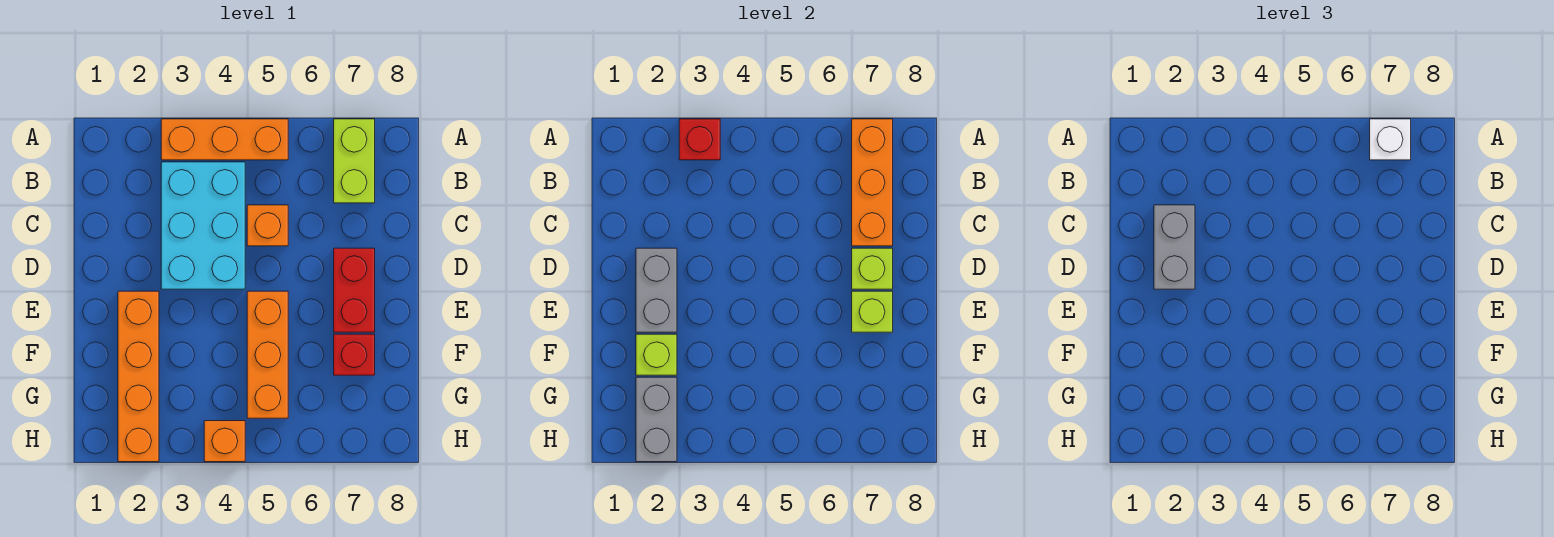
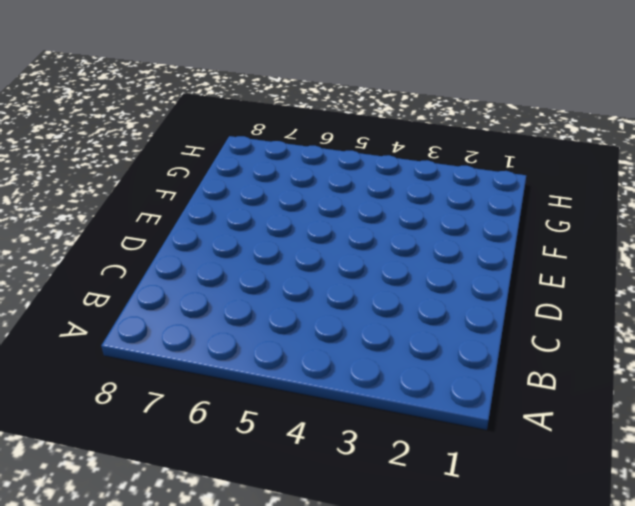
none -> orange brick A3:A5 level 1
none -> lime brick A7:B7 level 1
none -> cyan brick B3:D4 level 1

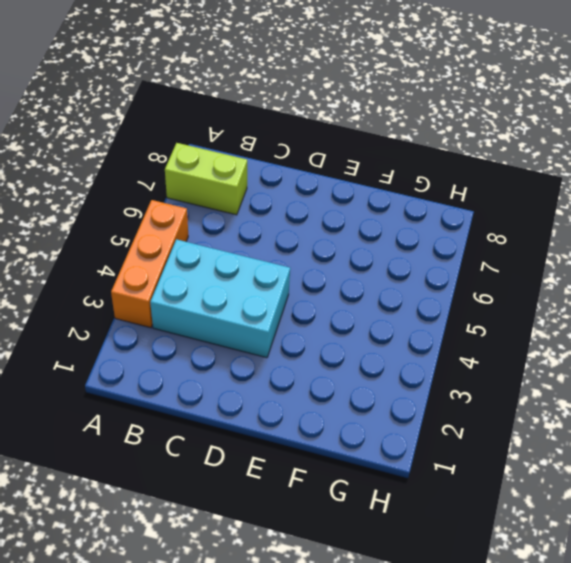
none -> orange brick C5 level 1
none -> red brick D7:E7 level 1
none -> orange brick E2:H2 level 1

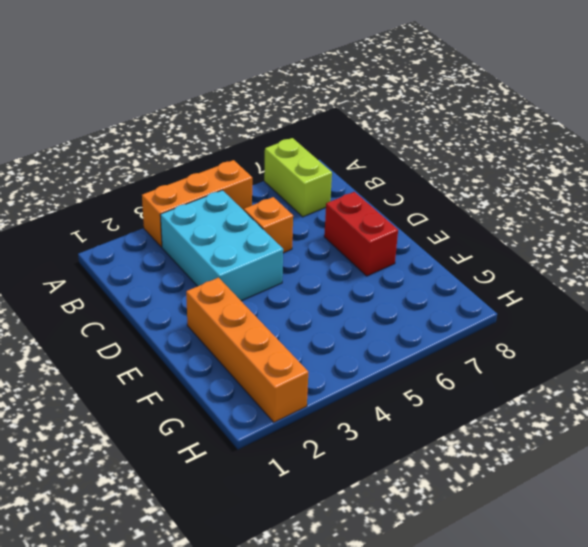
none -> orange brick E5:G5 level 1
none -> red brick F7 level 1
none -> orange brick H4 level 1

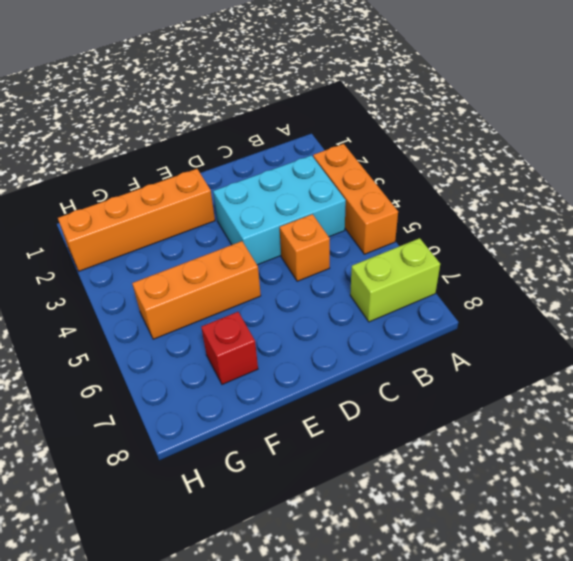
none -> red brick D7:E7 level 1
none -> orange brick H4 level 1
none -> red brick A3 level 2

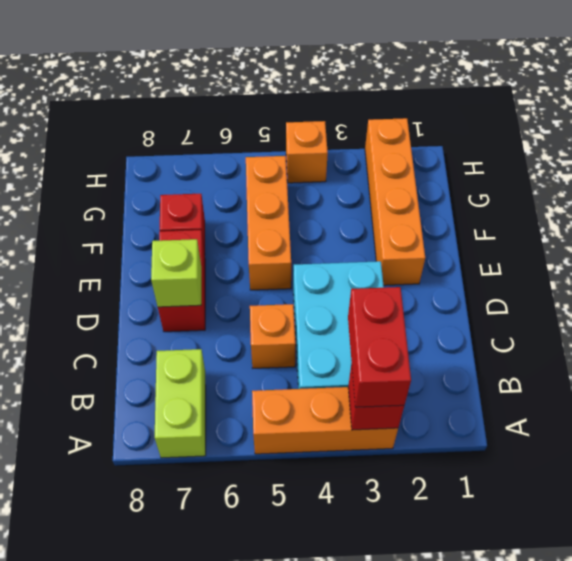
red brick A3:B3 level 3 -> none
none -> orange brick A7:C7 level 2
none -> grey brick D2:E2 level 2
none -> lime brick E7 level 2

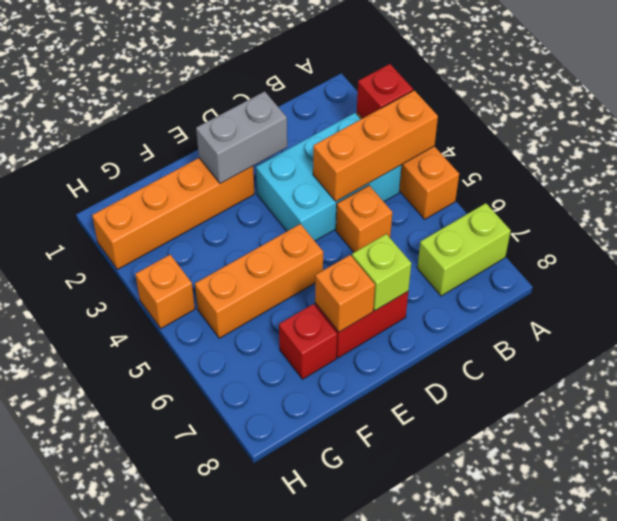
orange brick A4:C4 level 2 -> orange brick A7:C7 level 2
orange brick E7 level 2 -> lime brick E7 level 2
none -> lime brick F2 level 2
none -> grey brick G2:H2 level 2
none -> white brick A7 level 3

